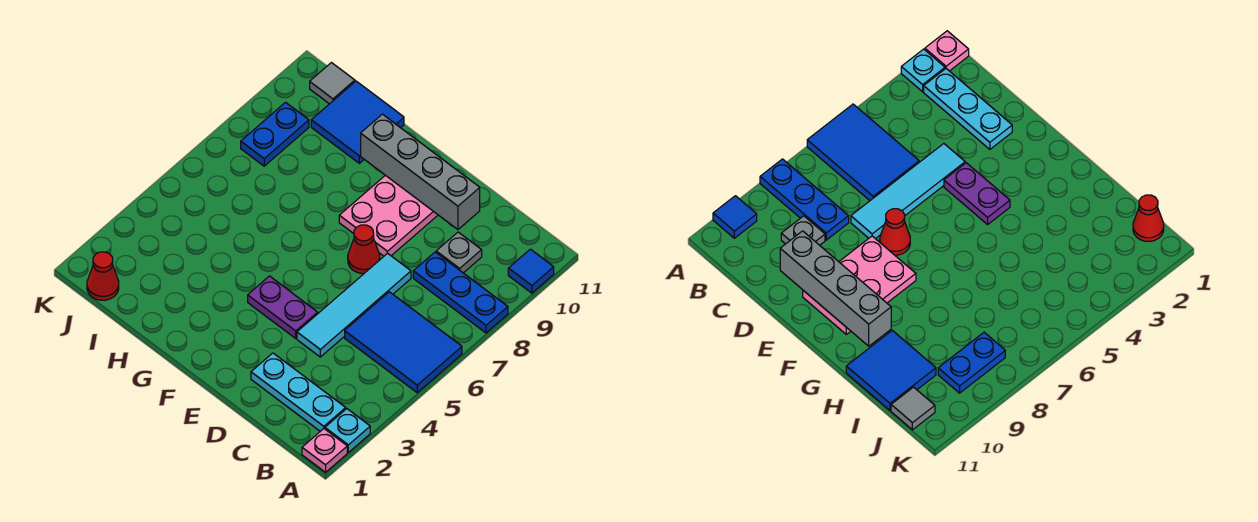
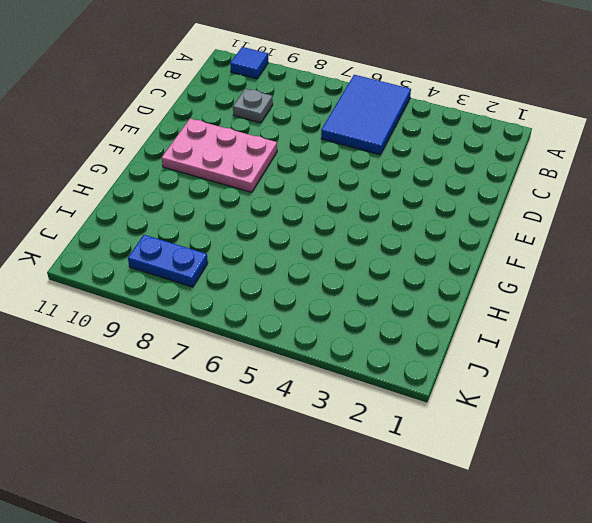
none -> pink plate A1 level 1
none -> cyan plate A2 level 1
none -> blue plate A8:C8 level 1

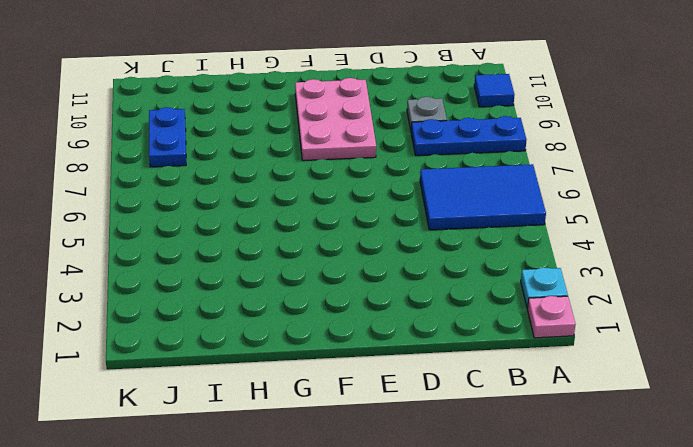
none -> cyan plate B2:D2 level 1
none -> cyan tile D4:D7 level 1
none -> purple plate E4:F4 level 1

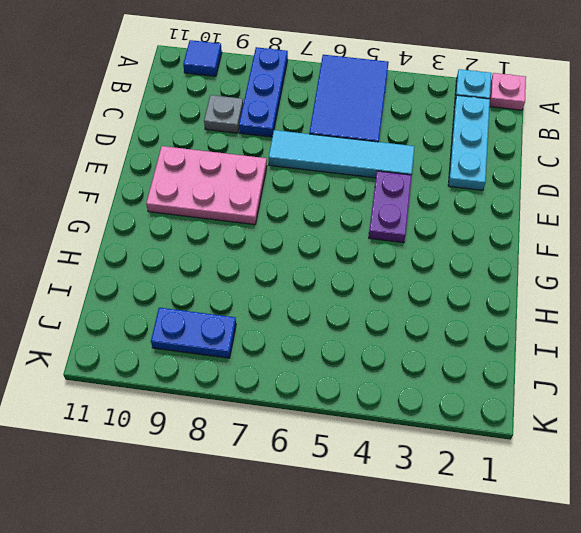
none -> red cone E7 level 1
none -> blue tile H10:I11 level 1
none -> red cone J1 level 1

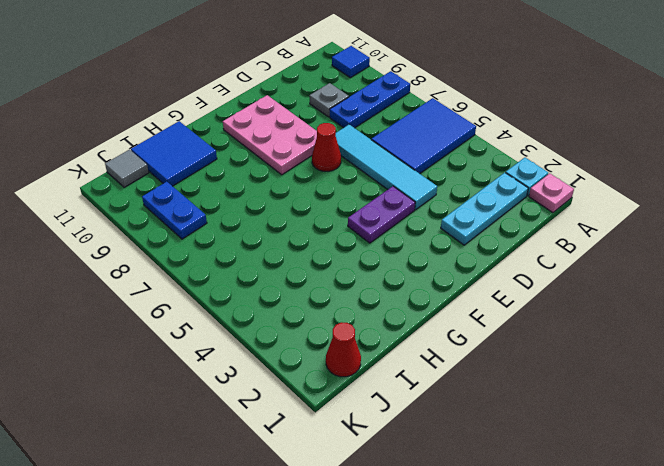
none -> grey brick D10:G10 level 2

